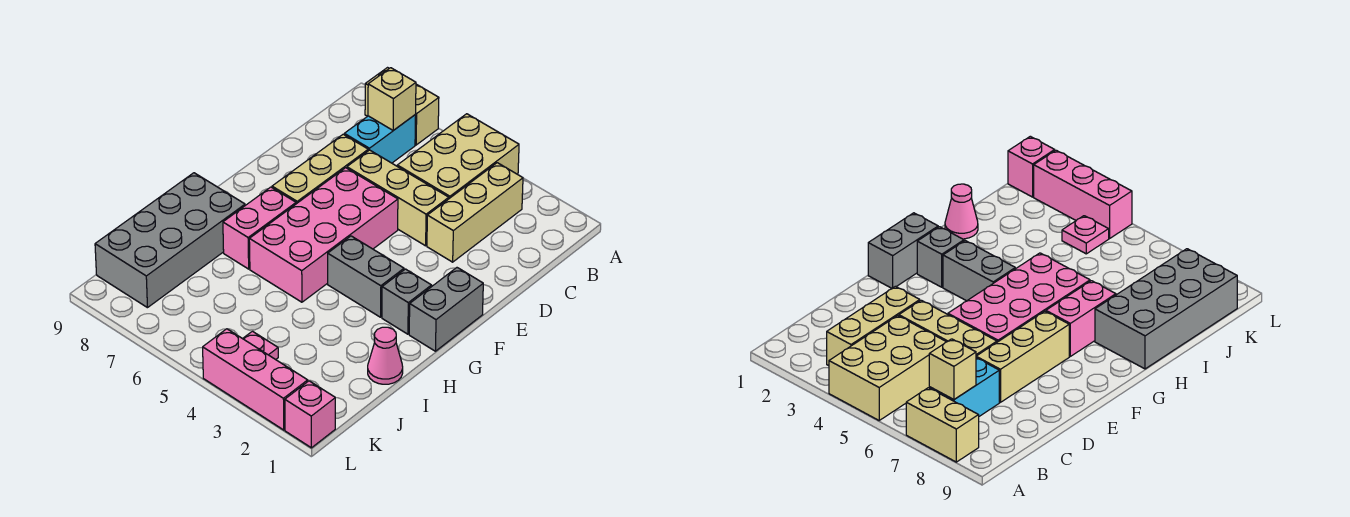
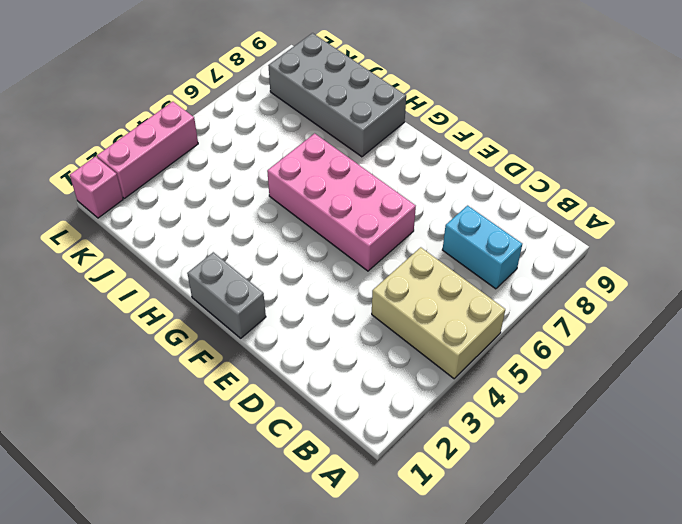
none -> tan brick A7:A8 level 1
none -> tan brick B3:D3 level 1
none -> tan brick D4:D6 level 1

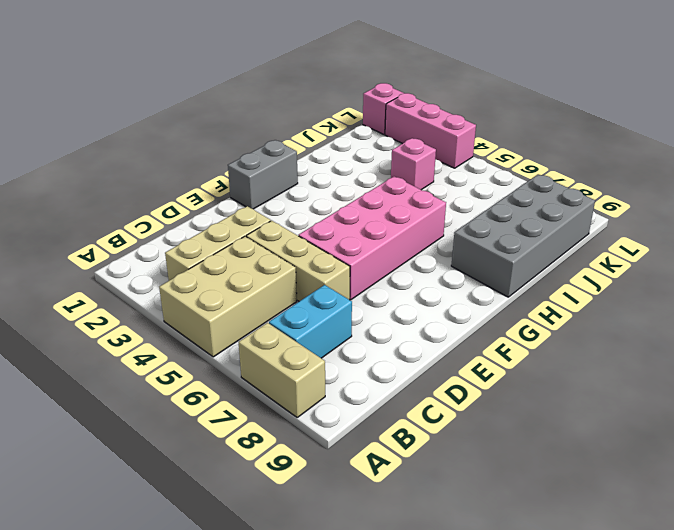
pink brick J4 level 1 -> none
none -> tan brick D7:F7 level 1
none -> grey brick G2 level 1
none -> grey brick G3:G4 level 1

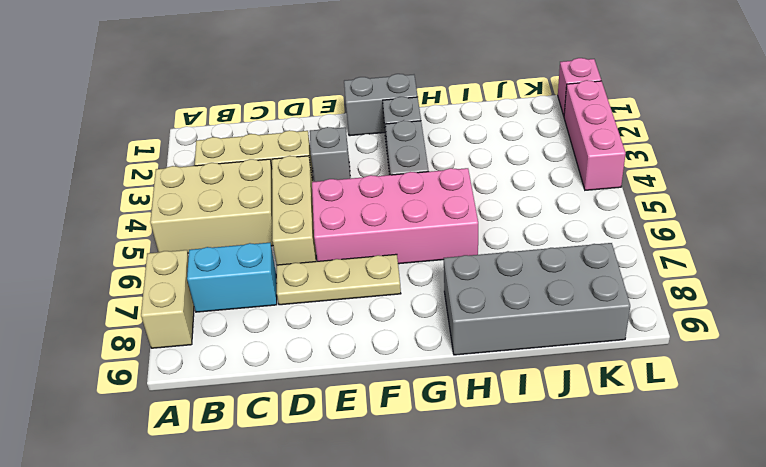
tan plate D7:F7 level 1 -> tan brick D7:F7 level 1
grey brick E3 level 1 -> none
none -> pink brick G7:H7 level 1
none -> pink cone I1 level 1
none -> pink plate K4 level 1

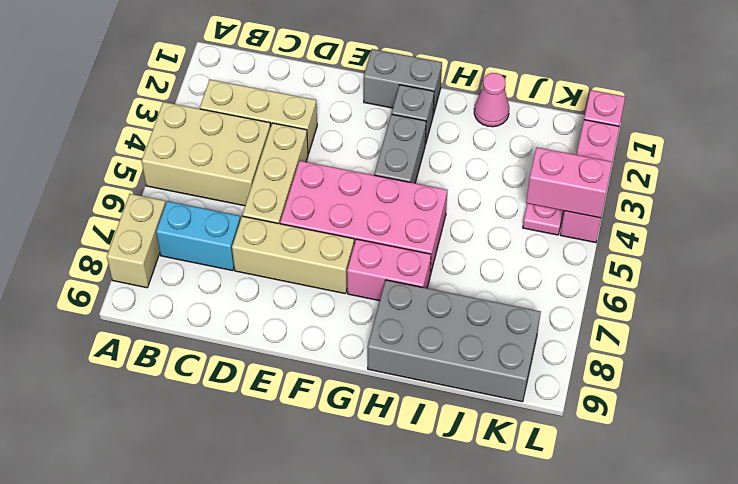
pink brick K4:L4 level 2 -> none
none -> tan brick B7 level 2

